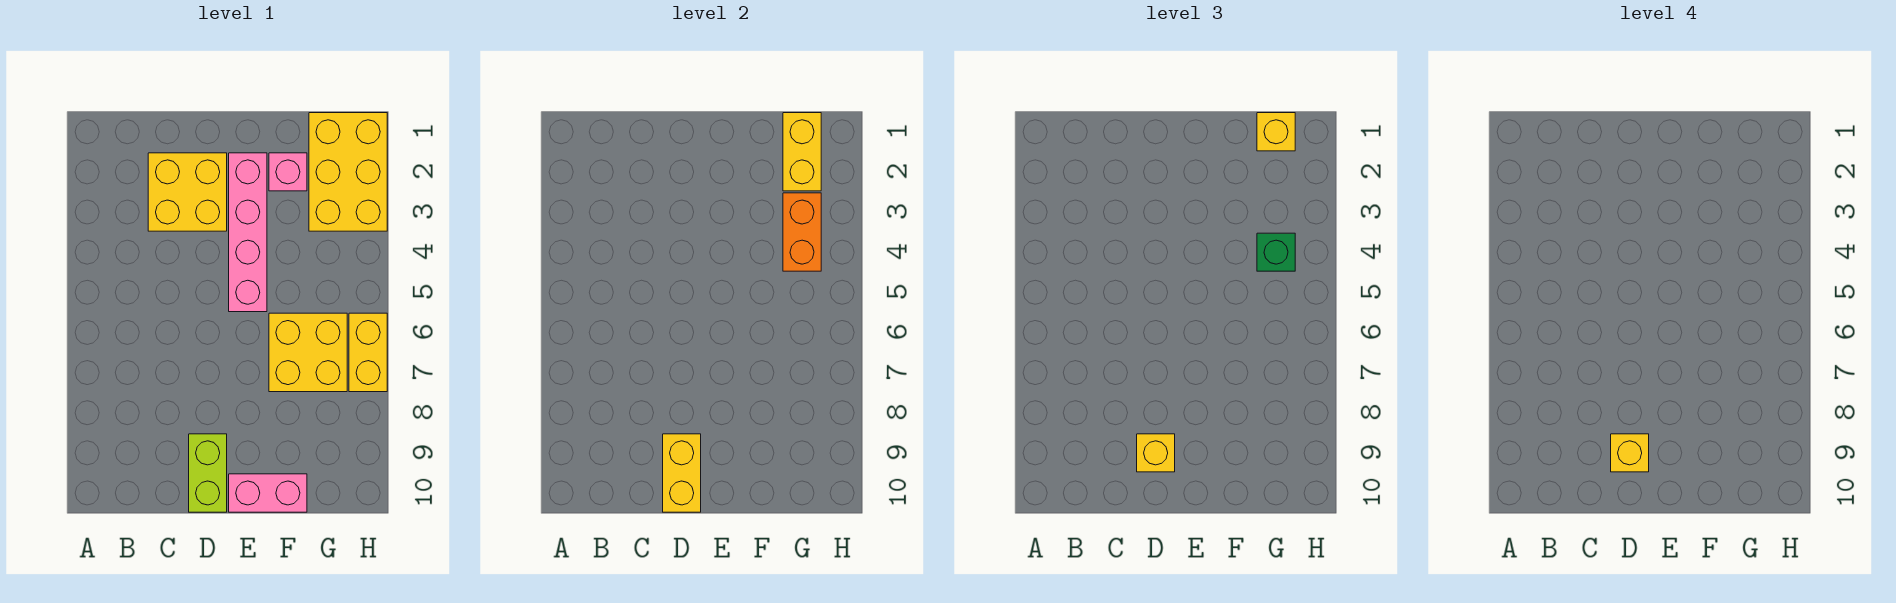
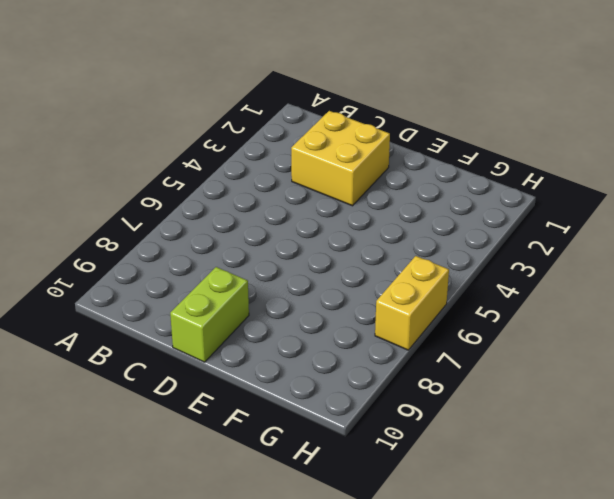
none -> pink brick E2:E5 level 1
none -> pink brick E10:F10 level 1
none -> pink brick F2 level 1

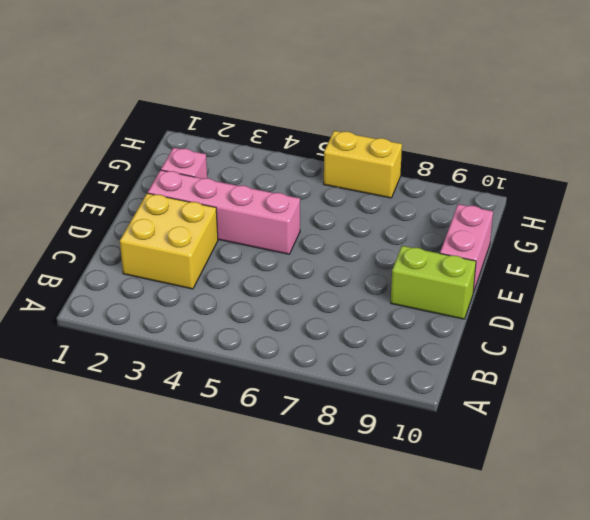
none -> yellow brick F6:G7 level 1
none -> yellow brick G1:H3 level 1
none -> yellow brick D9:D10 level 2

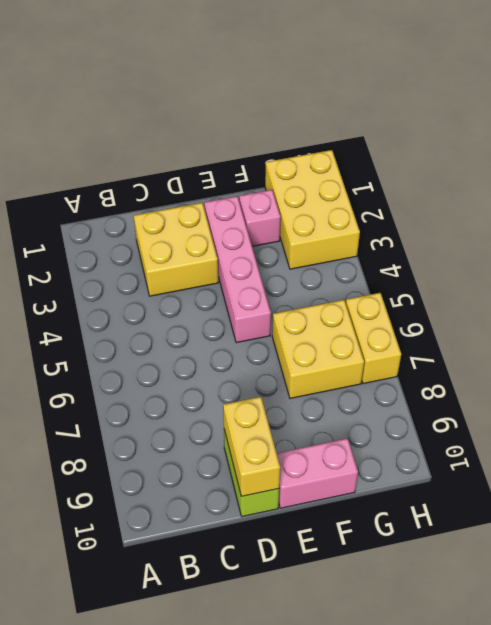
none -> yellow brick G1:G2 level 2
none -> orange brick G3:G4 level 2
none -> yellow brick D9 level 3

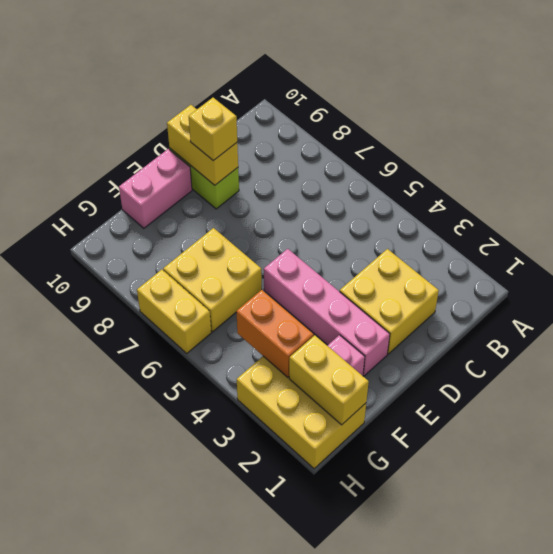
none -> yellow brick G1 level 3
none -> green brick G4 level 3
none -> yellow brick D9 level 4

